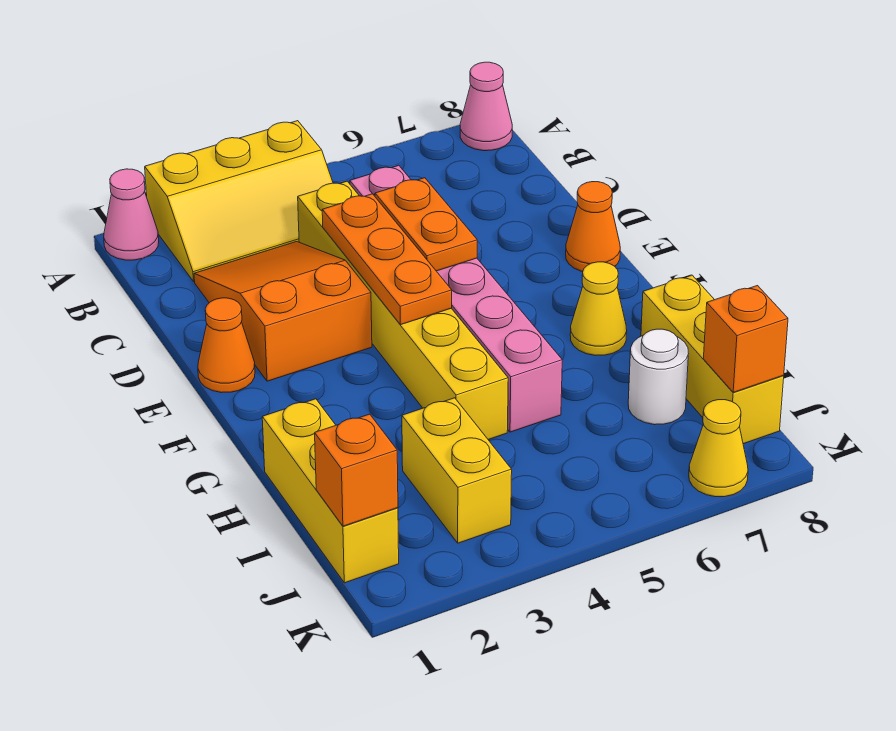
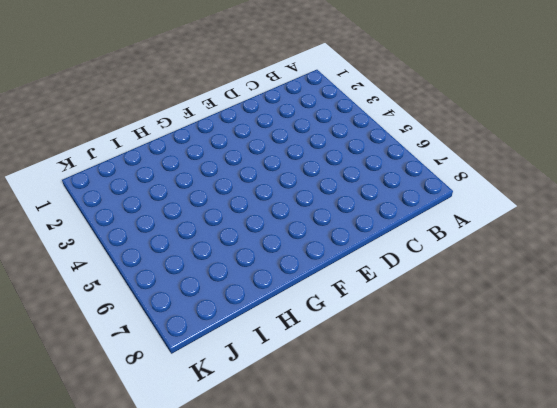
none -> pink cone A1 level 1
none -> yellow slope A2:B4 level 1 top A
none -> pink cone A8 level 1

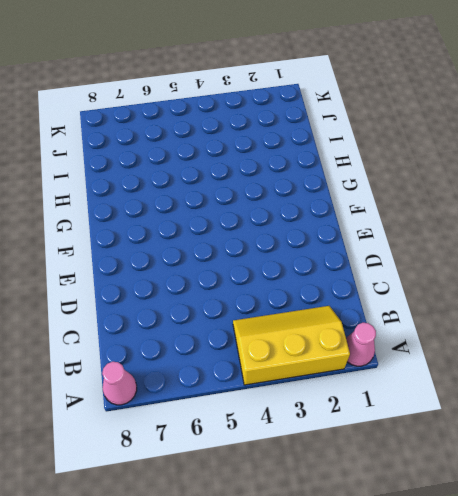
none -> orange slope C2:E3 level 1 top E
none -> yellow brick C4:H4 level 1
none -> pink brick C5:H5 level 1

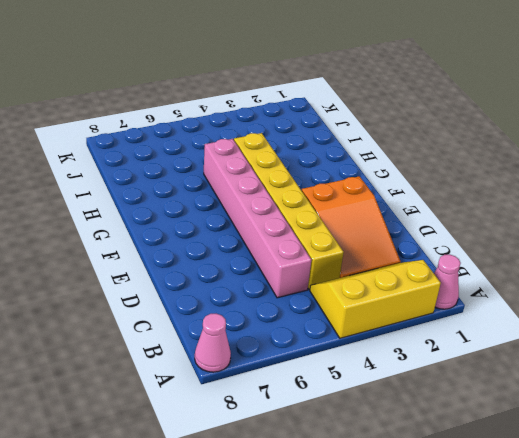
none -> orange cone E1 level 1
none -> orange cone E8 level 1
none -> yellow cone G7 level 1

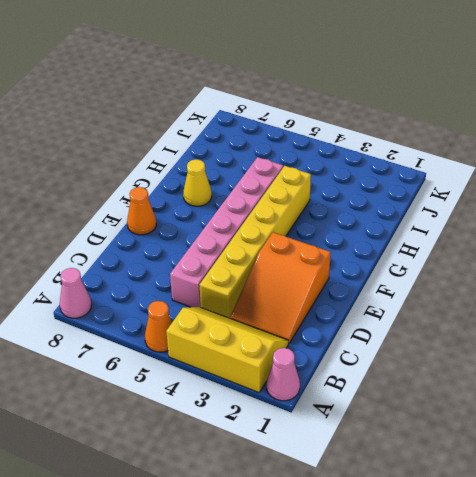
orange cone A5 level 1 -> orange cone E1 level 1
none -> yellow brick H1:J1 level 1
none -> yellow brick H8:J8 level 1
none -> yellow brick I3:J3 level 1

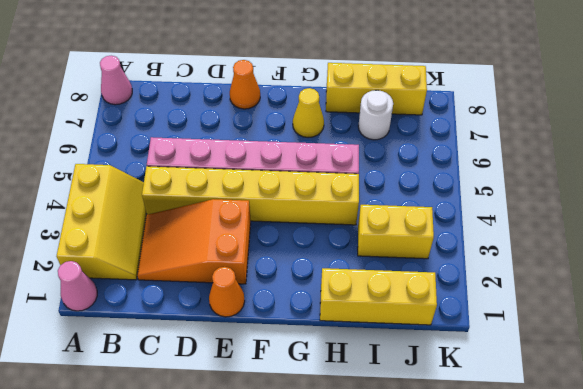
none -> yellow cone K7 level 1
none -> orange plate D4:F4 level 2
none -> orange plate D5:E5 level 2

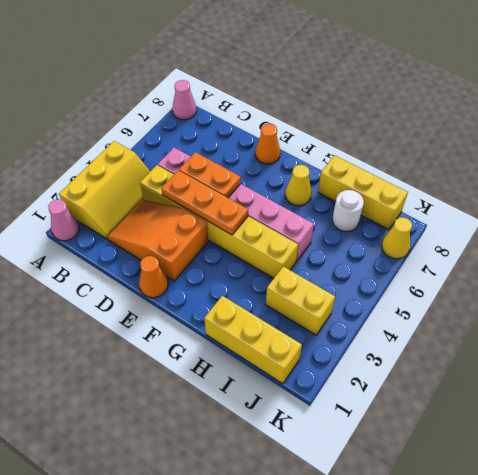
none -> orange brick J1 level 2
none -> orange brick J8 level 2

